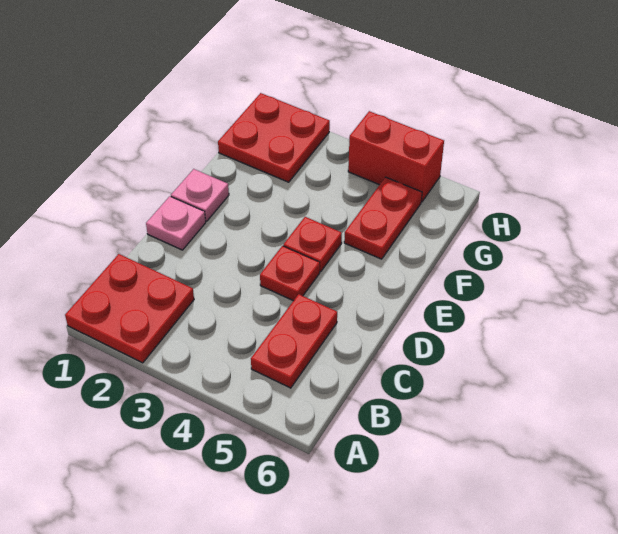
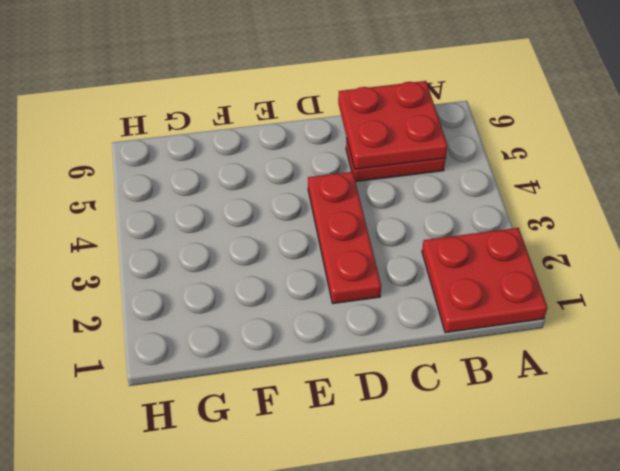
red plate B5:C6 level 2 -> red plate G1:H2 level 1
red plate D2:D4 level 1 -> red plate D4 level 1
none -> pink plate D1 level 1
none -> pink plate E1 level 1

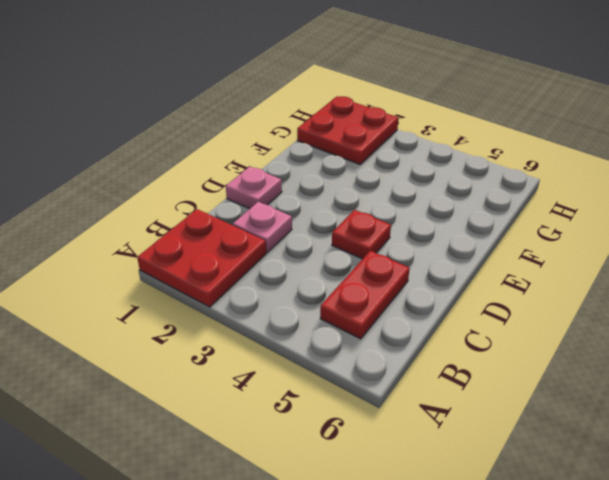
pink plate C2 level 1 -> pink plate E1 level 1
none -> red plate E4 level 1
none -> red plate F5:G5 level 1

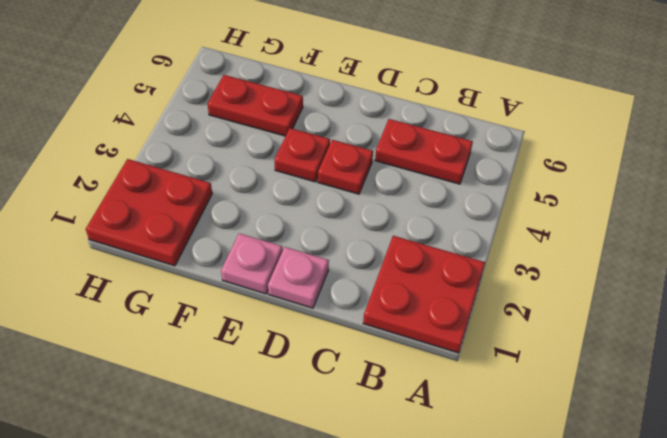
none -> red brick H4:H5 level 1

